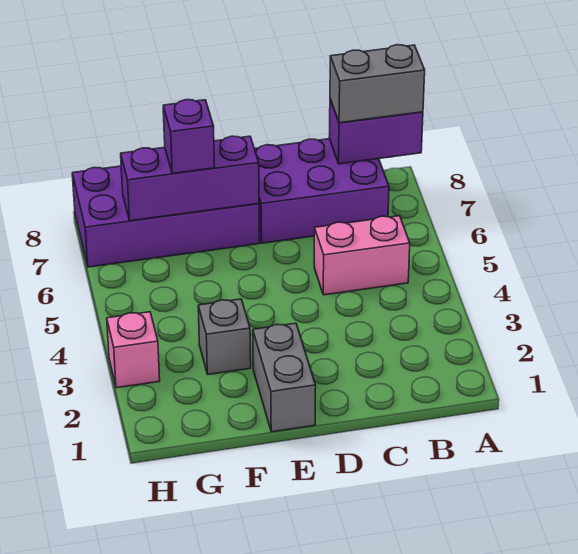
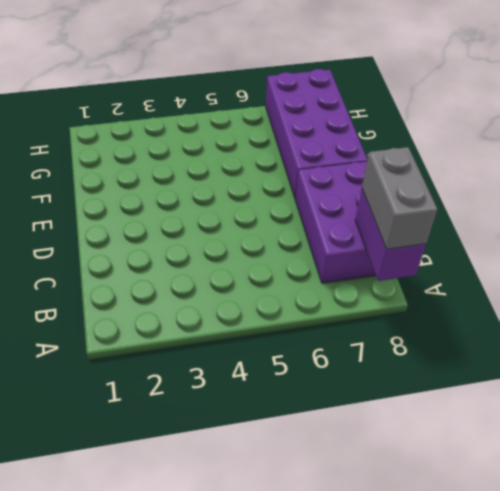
none -> pink brick B5:C5 level 1
none -> grey brick E1:E2 level 1

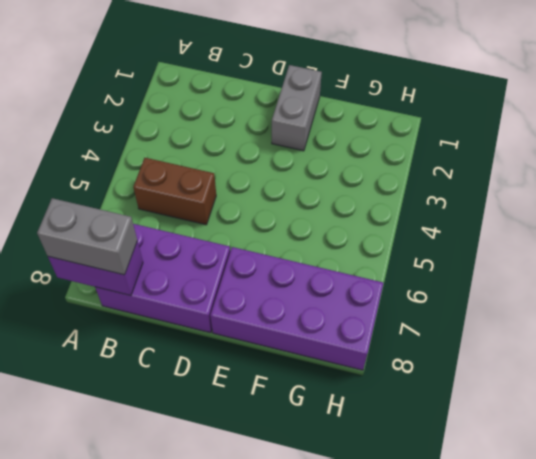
brown brick B5:C5 level 1 -> pink brick B5:C5 level 1
none -> grey brick F3 level 1
none -> pink brick H3 level 1

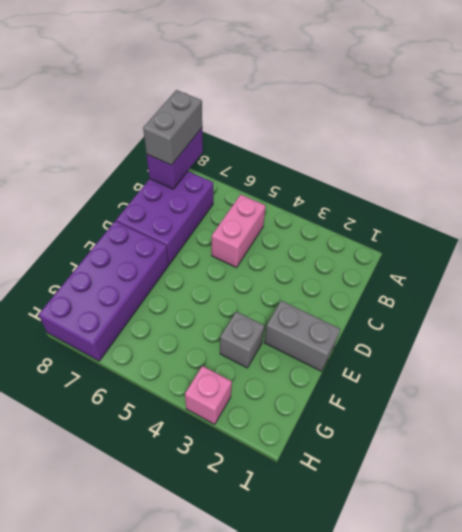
none -> purple brick E7:G7 level 2
none -> purple brick F7 level 3

